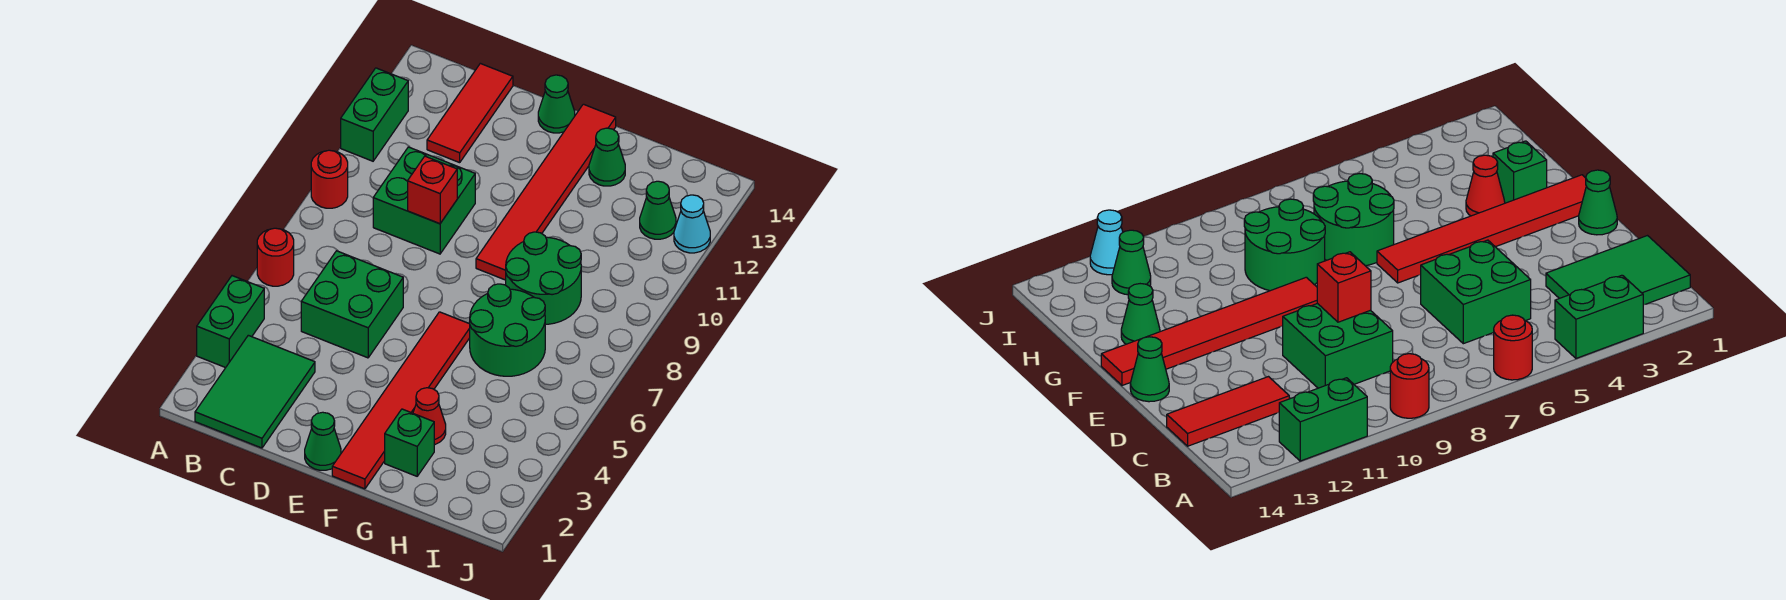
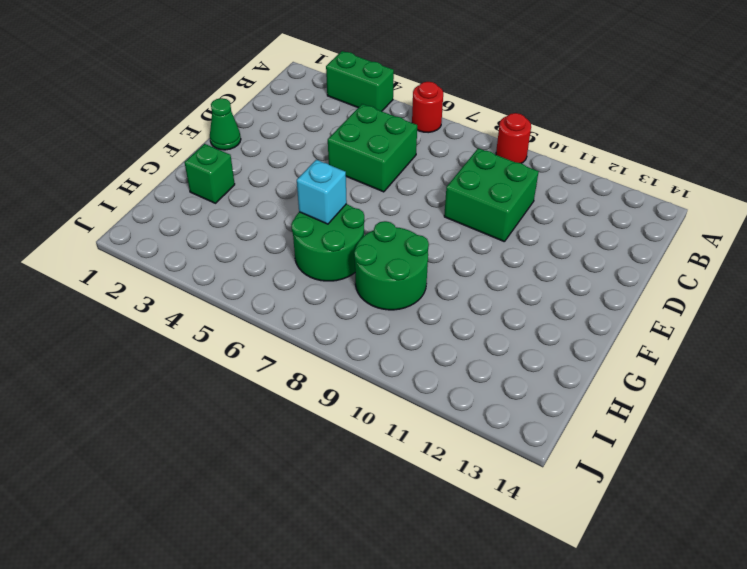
cyan brick G6 level 2 -> none
none -> green brick A11:A12 level 1
none -> green tile B1:C3 level 1
none -> red tile C12:C14 level 1

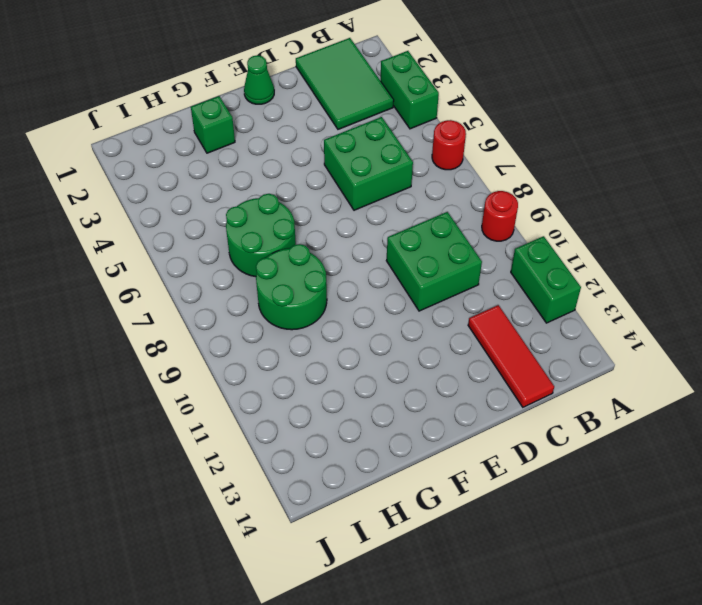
none -> green cone E14 level 1
none -> red tile F1:F6 level 1
none -> red tile F9:F14 level 1

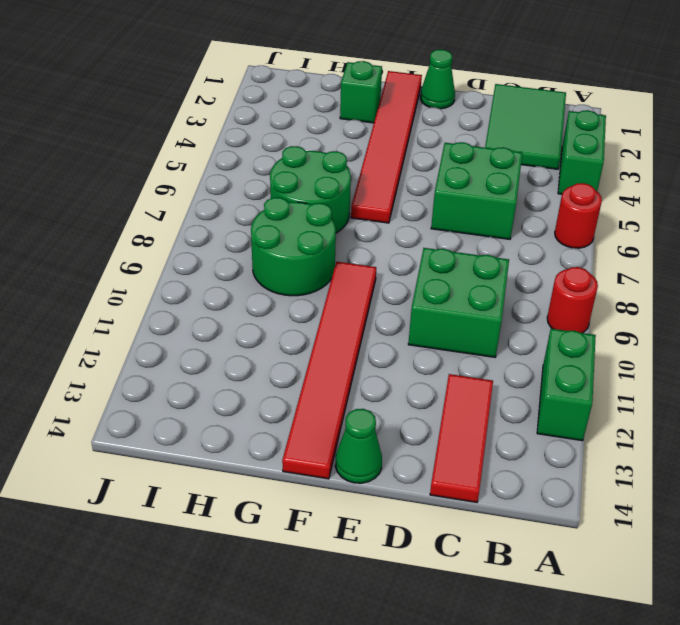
none -> red cone G3 level 1
none -> green cone G13 level 1
none -> green cone I12 level 1

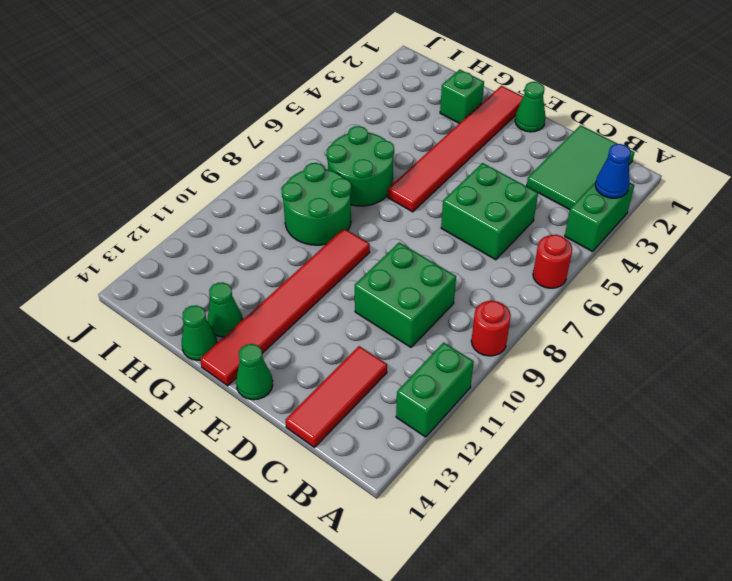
blue cone A3 level 2 -> none
green cone G14 level 1 -> green cone I12 level 1
none -> red cone G3 level 1
none -> cyan cone J12 level 1
none -> red brick D9 level 2

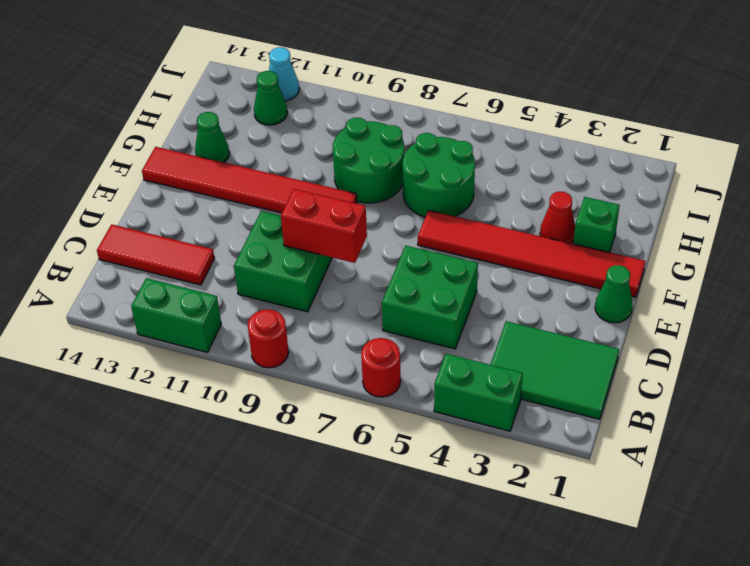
red brick D8:D9 level 2 -> red brick D9 level 2
none -> green cone E14 level 1

